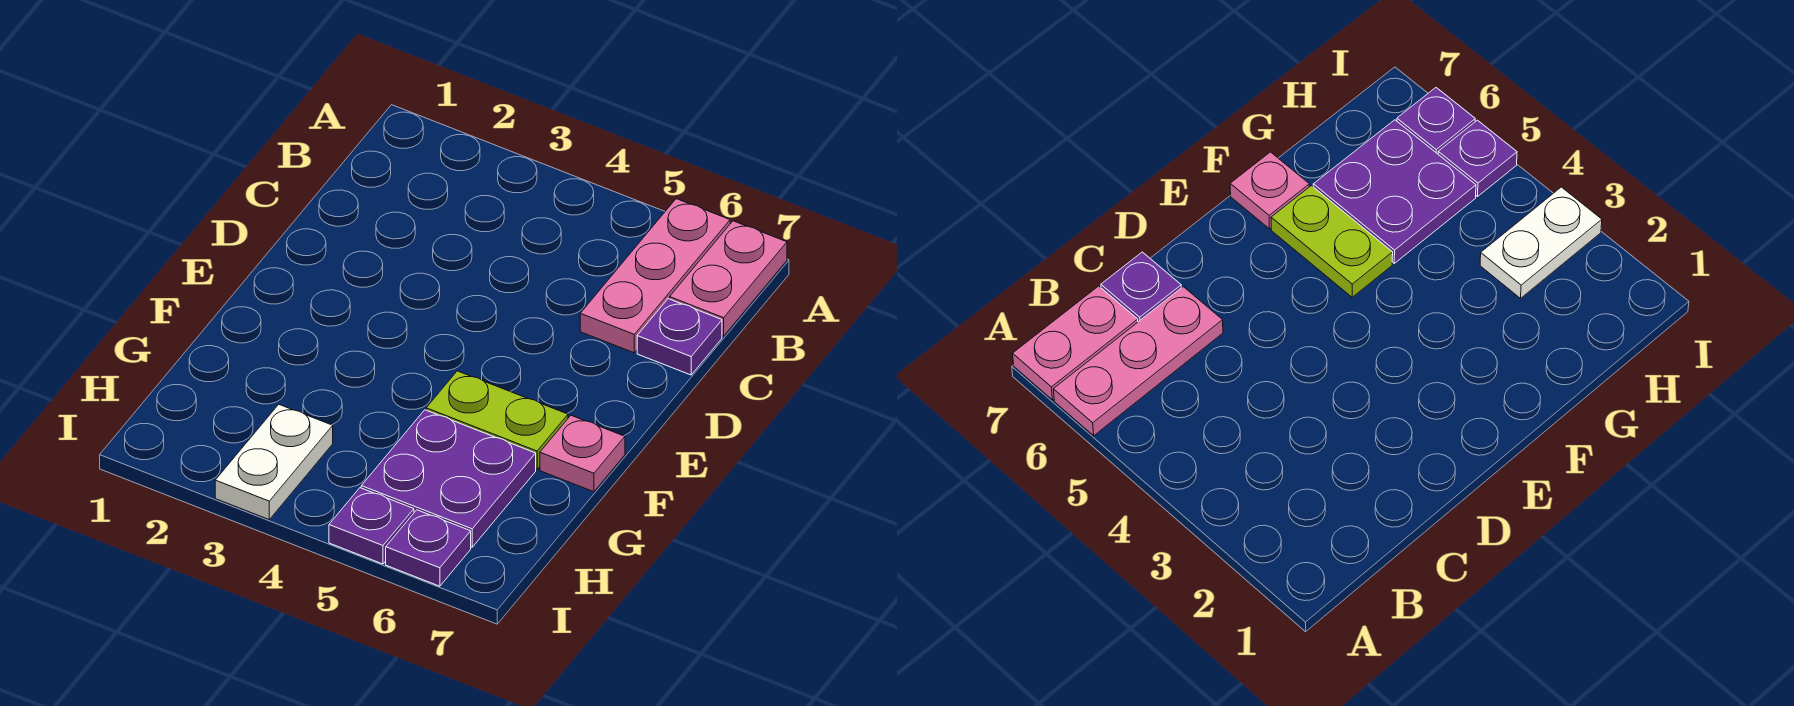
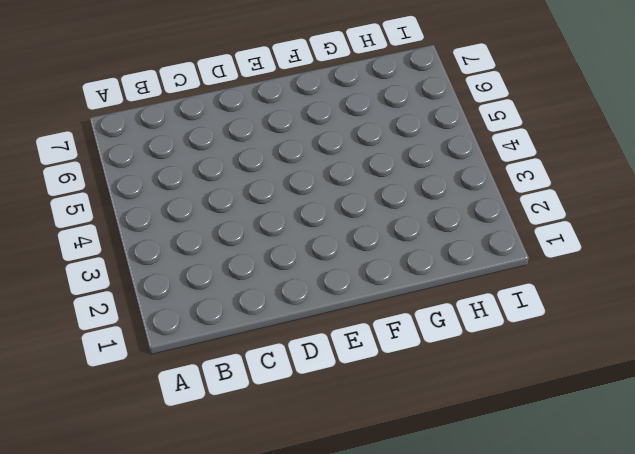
none -> pink plate A6:C6 level 1
none -> pink plate A7:B7 level 1

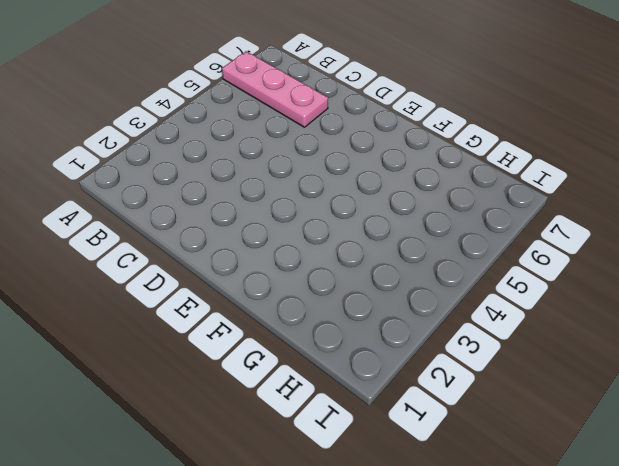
none -> pink plate A7:B7 level 1
none -> purple plate C7 level 1

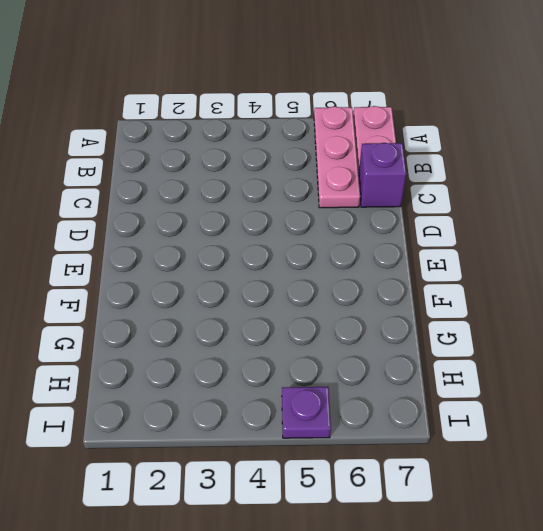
purple brick C7 level 1 -> purple plate C7 level 1
none -> lime plate F5:F6 level 1
none -> pink plate F7 level 1

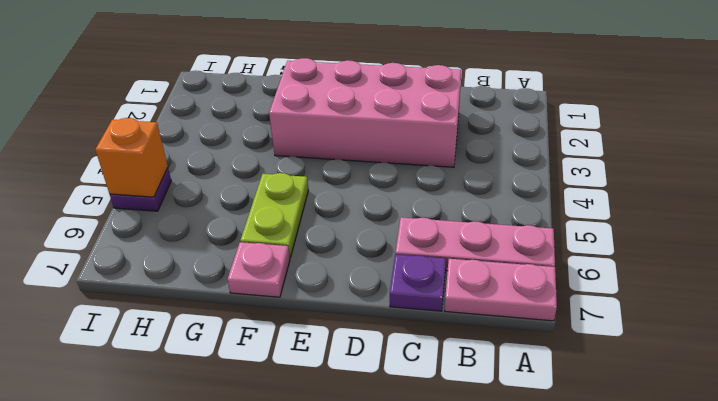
pink brick C2:F3 level 1 -> none
orange brick I5 level 2 -> none
none -> purple plate G5:H6 level 1
none -> white plate H3:I3 level 1

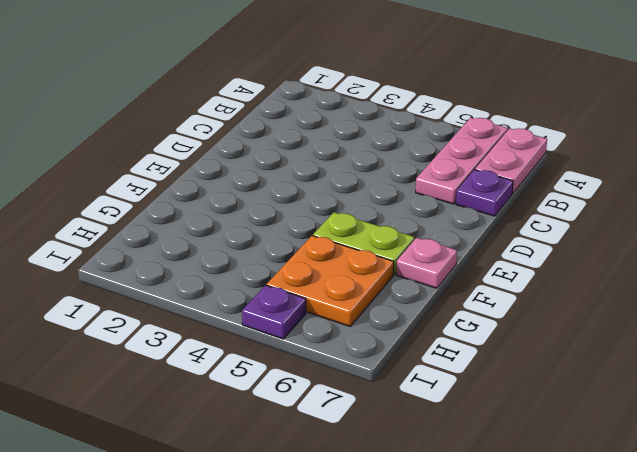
orange plate G5:H6 level 1 -> purple plate G5:H6 level 1
none -> white plate H3:I3 level 1
none -> purple plate I6 level 1

